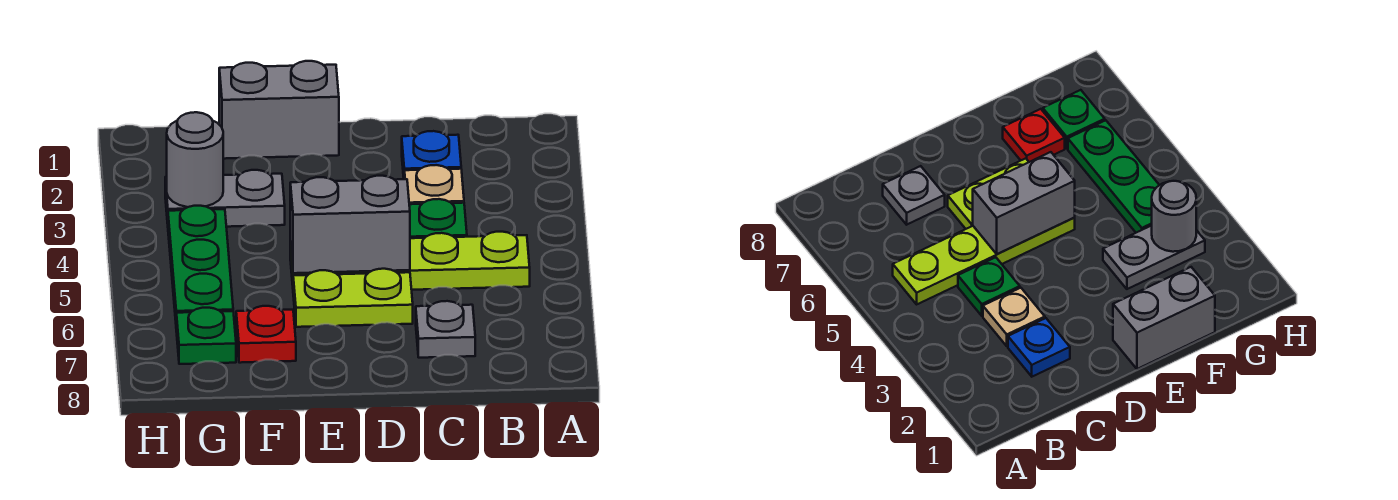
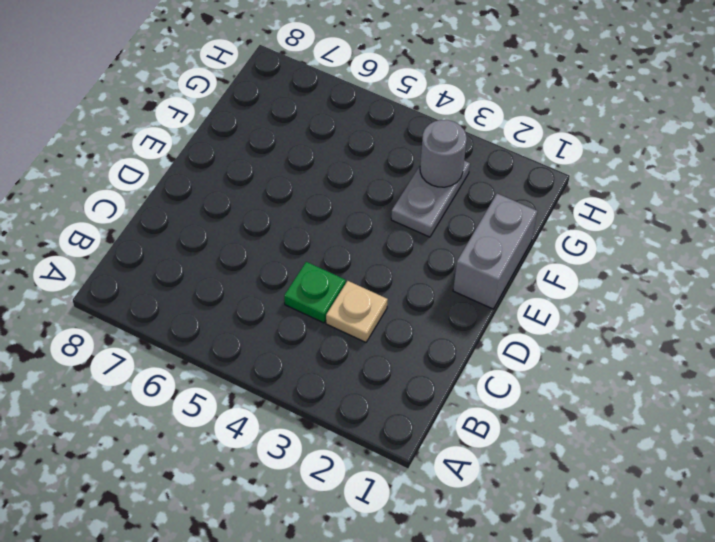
none -> lime plate B5:E5 level 1
none -> blue plate C2 level 1
none -> grey plate C7 level 1

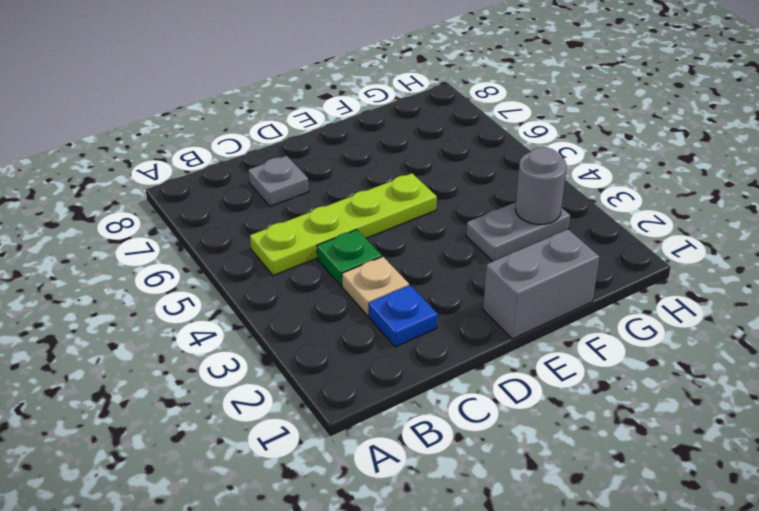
none -> lime plate D6:E6 level 1
none -> red plate F7 level 1
none -> green plate G4:G6 level 1

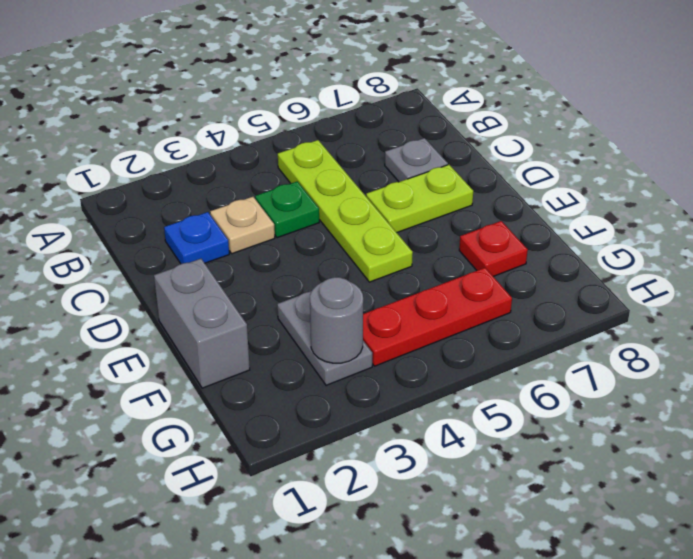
lime plate D6:D7 level 1 -> lime plate D6:E6 level 1
red plate G4:G6 level 1 -> green plate G4:G6 level 1
none -> green plate G7 level 1
none -> grey brick D5:E5 level 2

